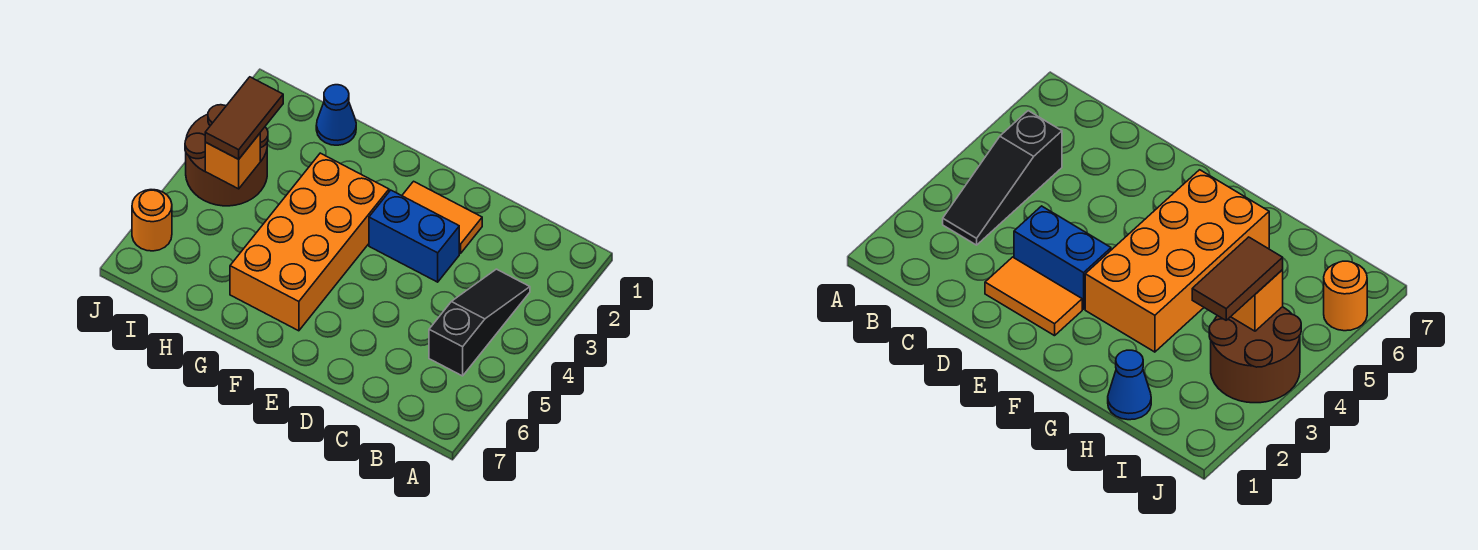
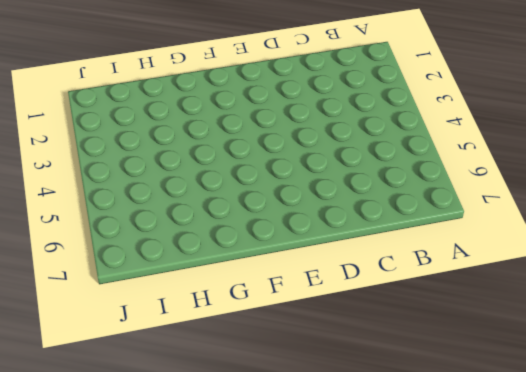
none -> black slope B3:B5 level 1 top 5
none -> orange tile D2:E2 level 1

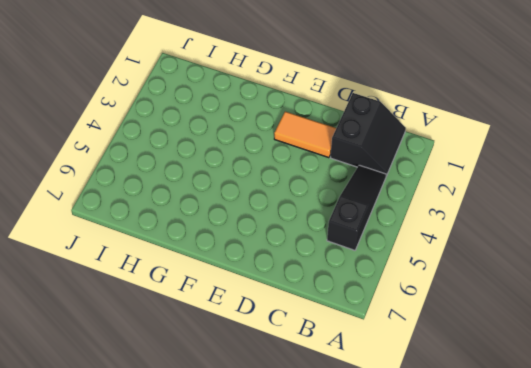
black slope B1:C2 level 1 top C -> none
none -> blue brick D3:E3 level 1
none -> orange brick F3:G6 level 1

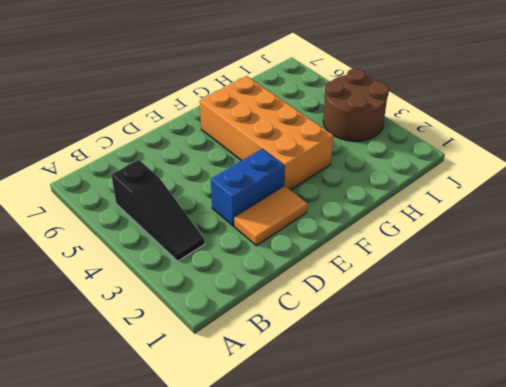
none -> blue cone H1 level 1
none -> orange round brick J6 level 1

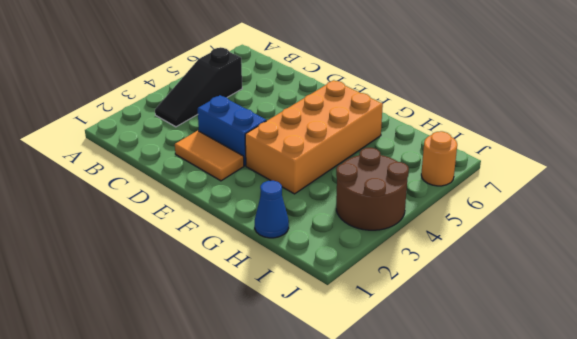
none -> orange brick I4 level 2
none -> brown tile I3:I4 level 3

